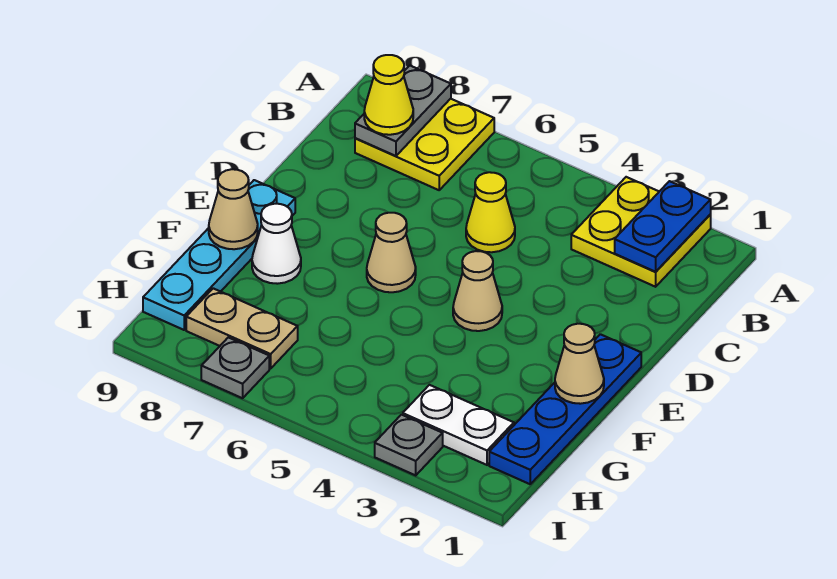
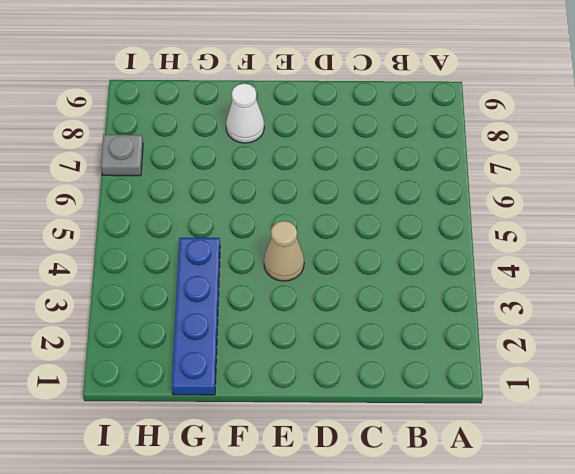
blue plate G1:G4 level 1 -> blue plate E1:H1 level 1
none -> yellow plate A2:B3 level 1
none -> yellow plate A7:B8 level 1
none -> yellow cone C5 level 1

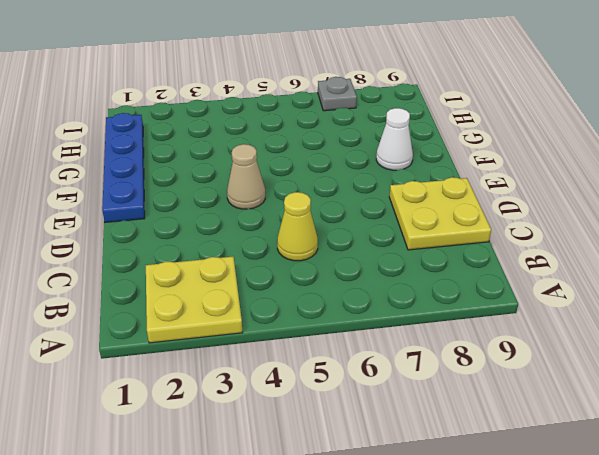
yellow plate C8:D9 level 1 -> yellow plate A7:B8 level 1
none -> tan cone E6 level 1
none -> cyan plate E9:H9 level 1
none -> white plate H2:H3 level 1

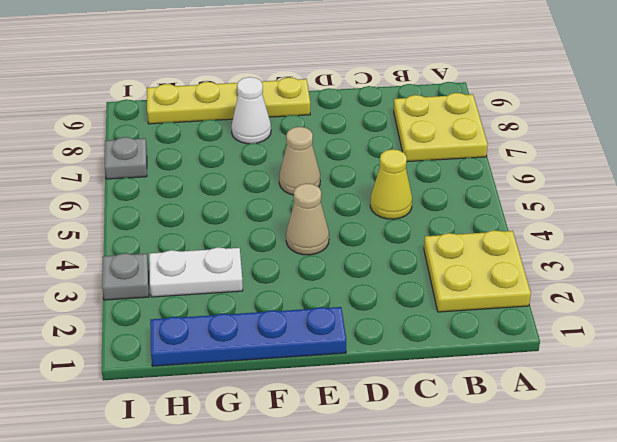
yellow plate E9:H9 level 1 -> cyan plate E9:H9 level 1
white plate G3:H3 level 1 -> white plate H2:H3 level 1
none -> tan plate H7:H8 level 1
none -> blue plate A2:B2 level 2
none -> grey plate A8:B8 level 2

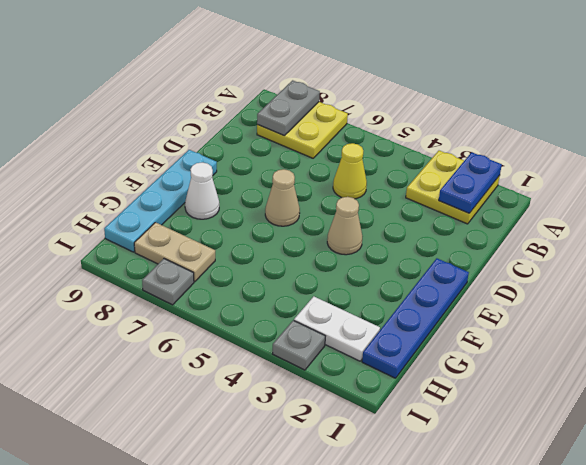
none -> tan cone F1 level 2
none -> tan cone F9 level 2
none -> yellow cone B8 level 3

